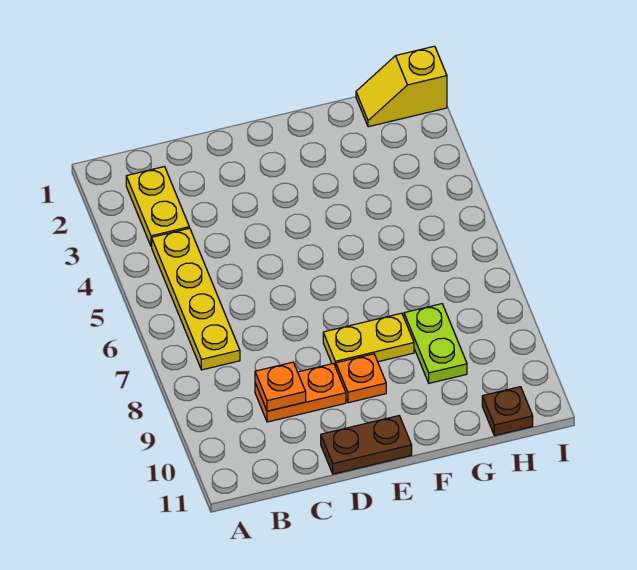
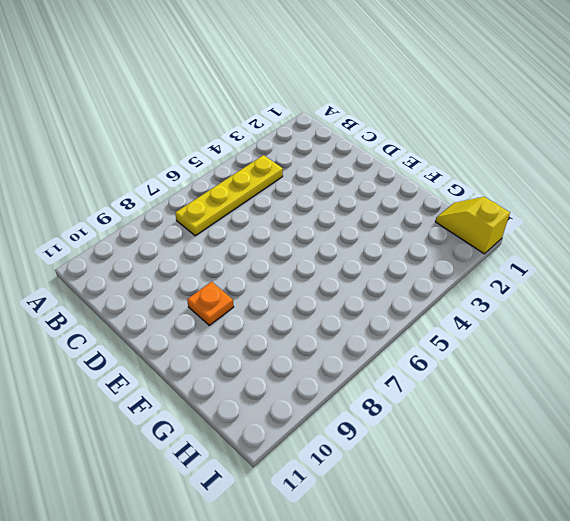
none -> yellow plate B2:B3 level 1
none -> orange plate C9:D9 level 1

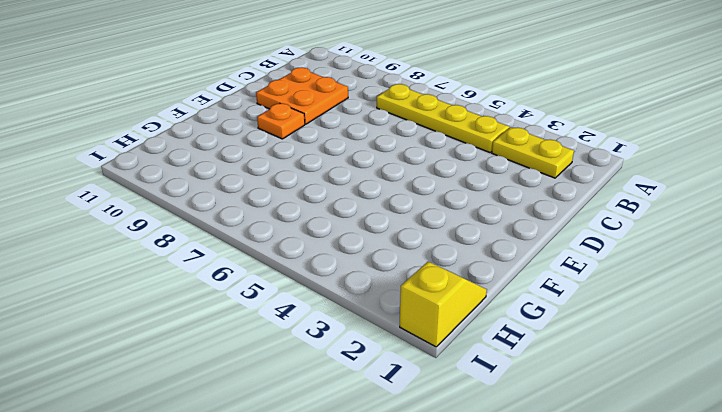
orange plate C9:D10 level 1 -> orange plate C9:D9 level 1
none -> brown plate D11:E11 level 1
none -> yellow plate E8:F8 level 1

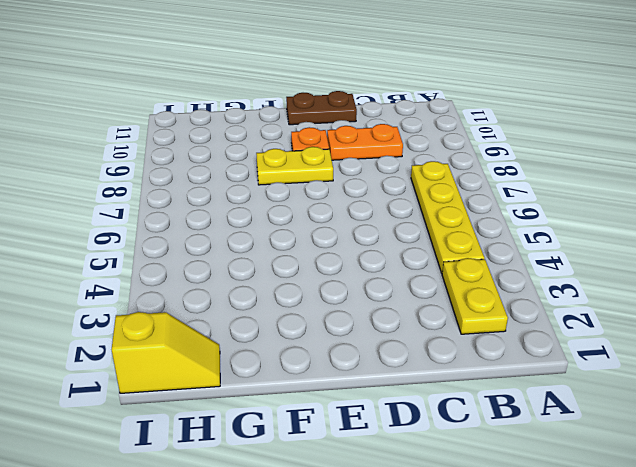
none -> lime plate G8:G9 level 1
none -> brown plate H11 level 1

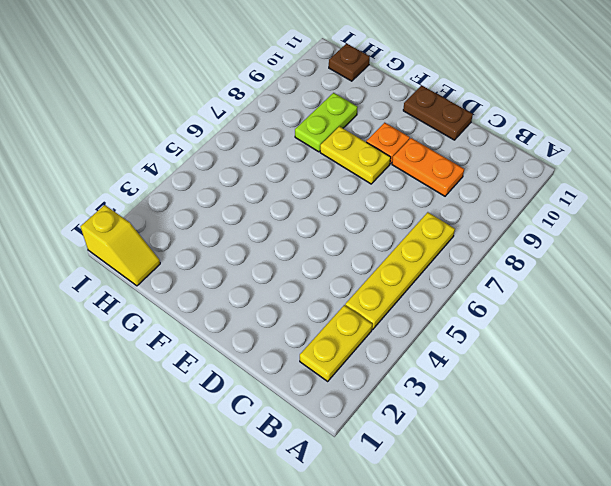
none -> orange plate C9 level 2

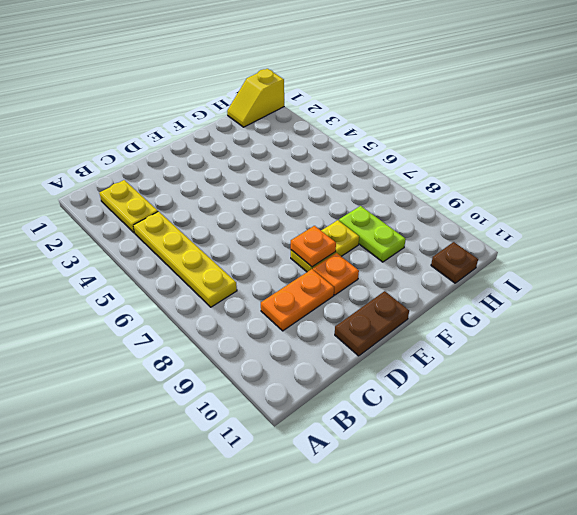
orange plate E8 level 2 -> orange plate C9 level 2

